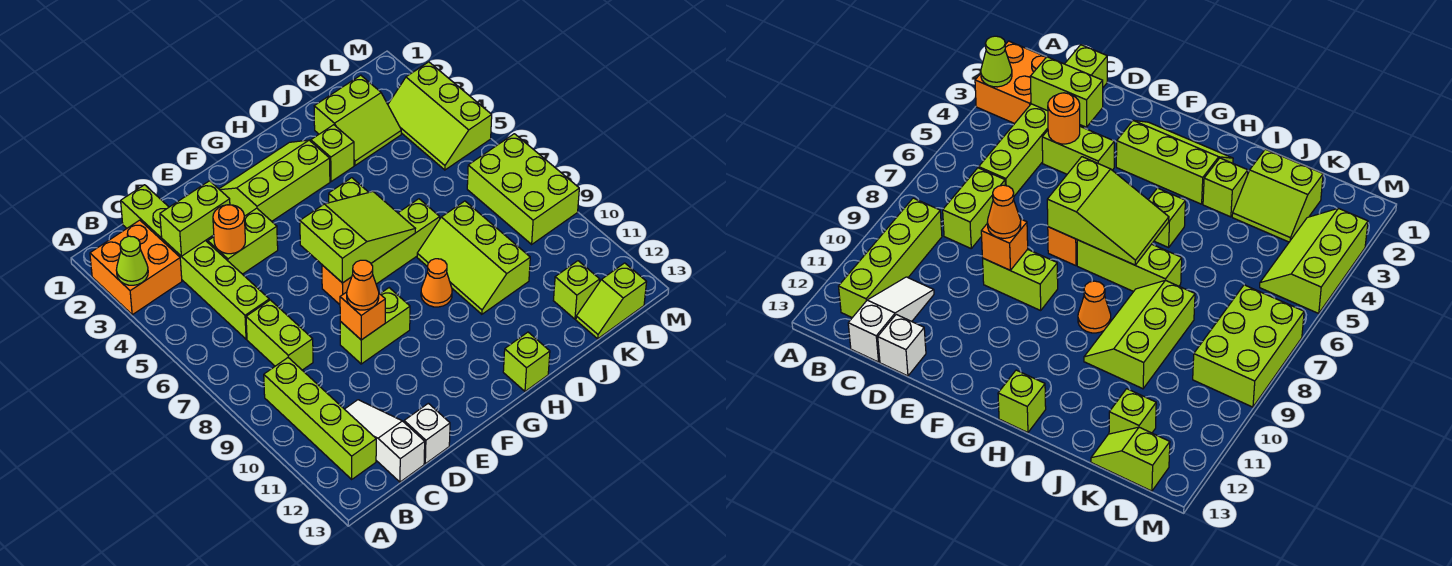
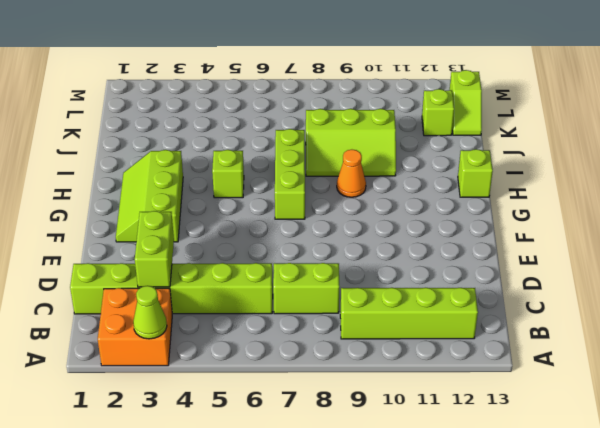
none -> white slope C11:C13 level 1 top 13
none -> lime brick D4:E4 level 1
none -> white brick D13 level 1

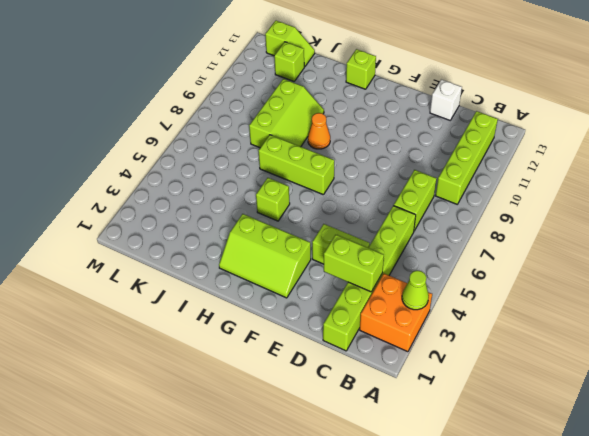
none -> white slope C11:C13 level 1 top 13
none -> lime brick E9:F9 level 1
none -> orange brick F7 level 1

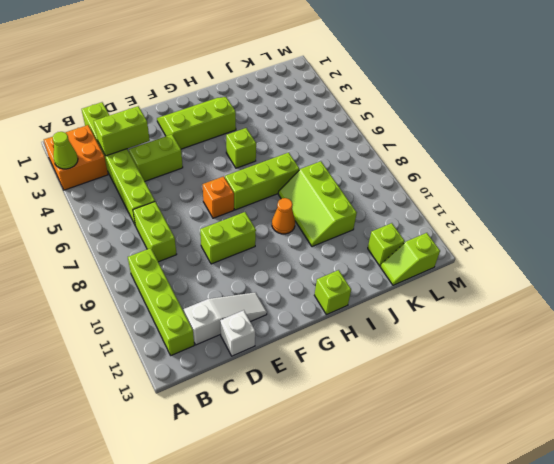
white slope C12:E12 level 1 top C -> white slope C11:C13 level 1 top 13
none -> lime brick I3 level 1
none -> lime slope J2:K3 level 1 top 2
none -> lime slope L3:M5 level 1 top M

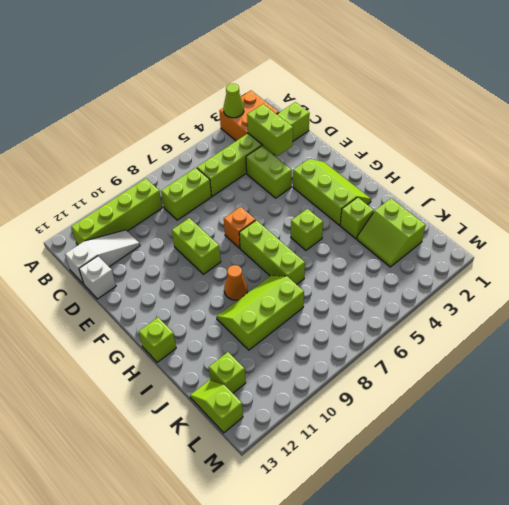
none -> lime slope L3:M5 level 1 top M
none -> lime brick L7:M9 level 1
none -> orange round brick D4 level 2

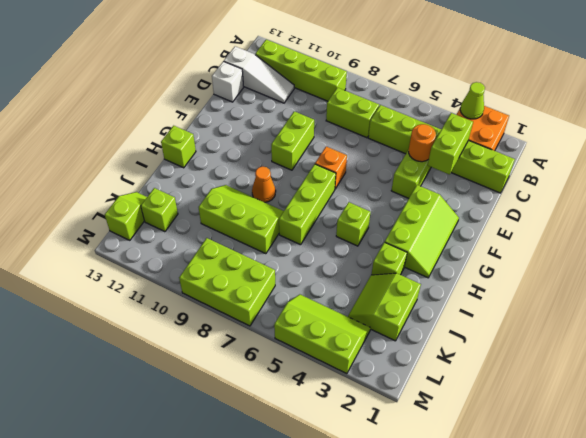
none -> orange brick E9 level 2
none -> lime slope F6:H7 level 2 top F
none -> orange cone E9 level 3

